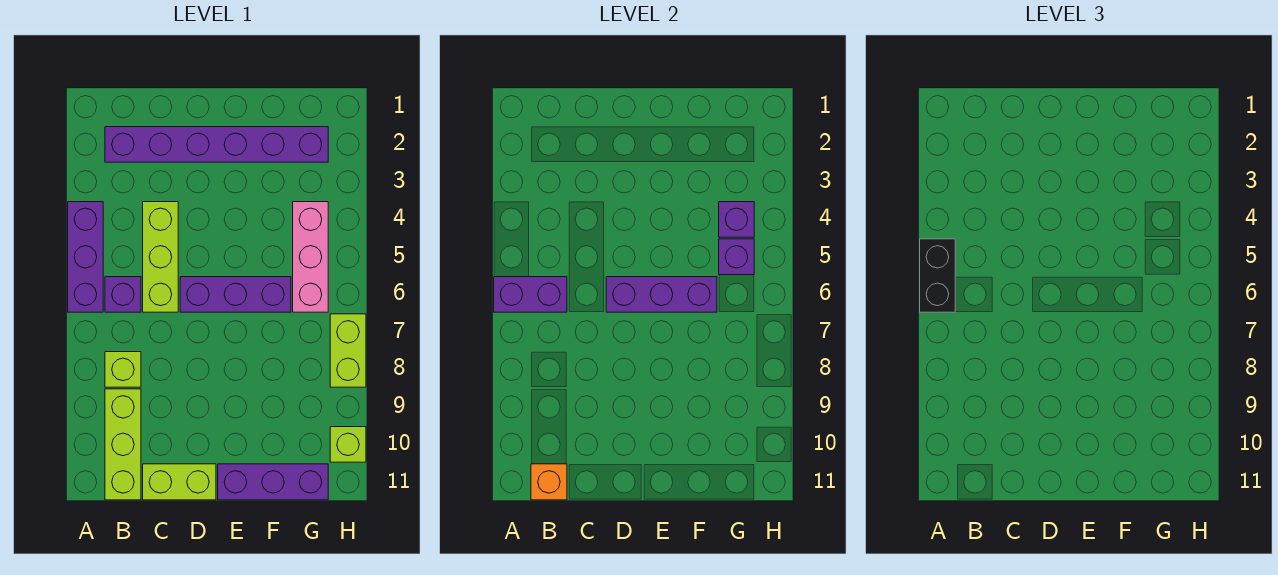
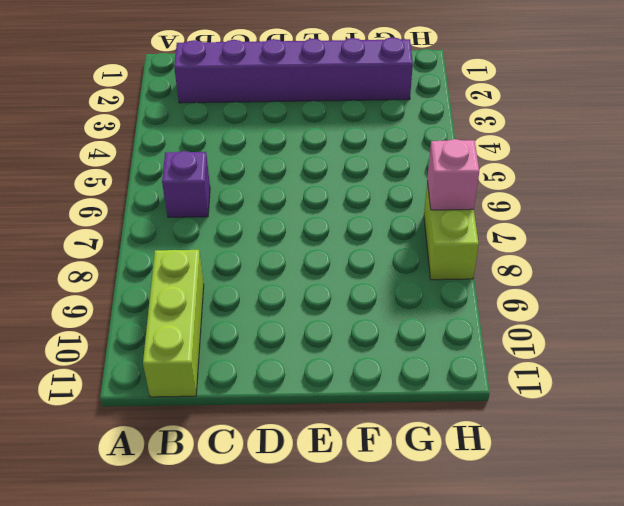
pink brick H7 level 2 -> none
none -> purple brick A4:A6 level 1
none -> lime brick B8 level 1
none -> lime brick C4:C6 level 1

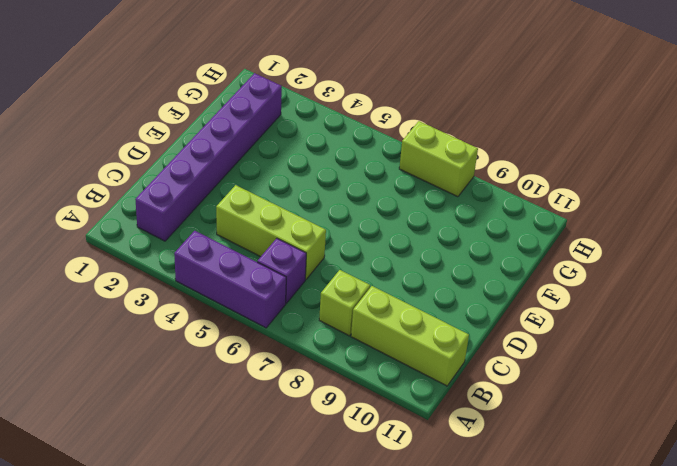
none -> lime brick C11:D11 level 1
none -> purple brick D6:F6 level 1
none -> purple brick E11:G11 level 1

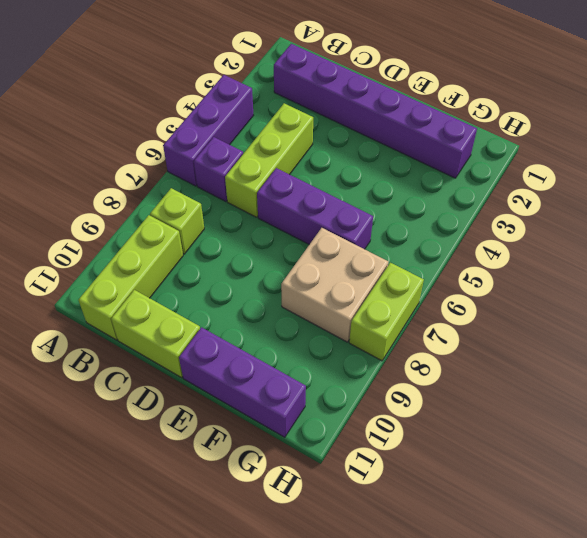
tan brick F7:G8 level 1 -> none
none -> pink brick G4:G6 level 1
none -> lime brick H10 level 1
none -> purple brick A6:B6 level 2

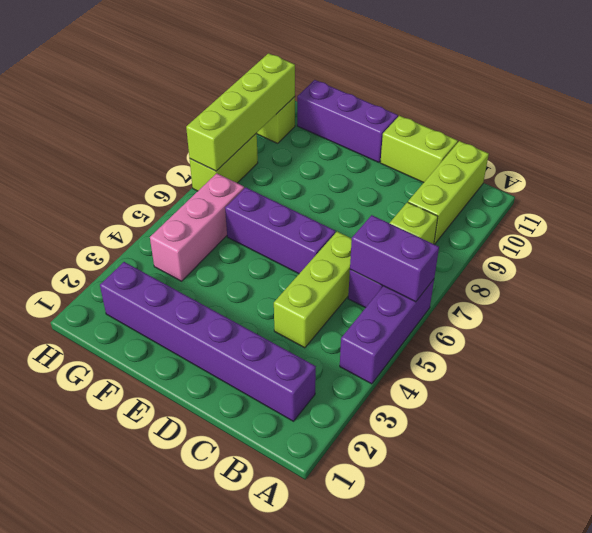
lime brick H7:H10 level 2 -> none
none -> orange brick B11 level 2
none -> purple brick D6:F6 level 2
none -> purple brick G4 level 2

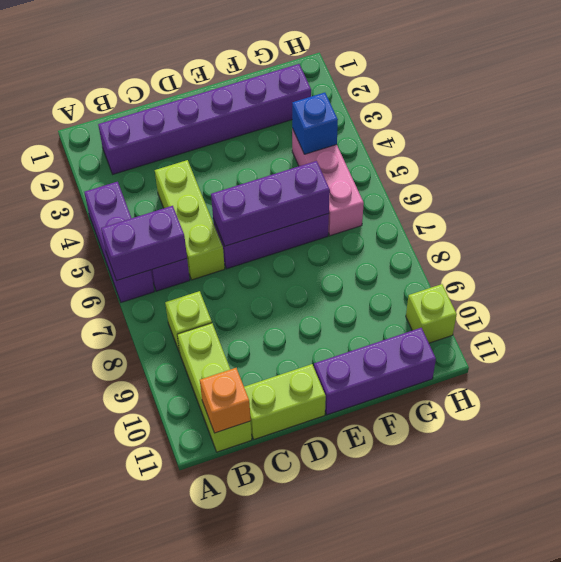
blue brick G4 level 2 -> purple brick G4 level 2
none -> lime brick H7:H8 level 1
none -> purple brick G5 level 2
none -> black brick A5:A6 level 3

